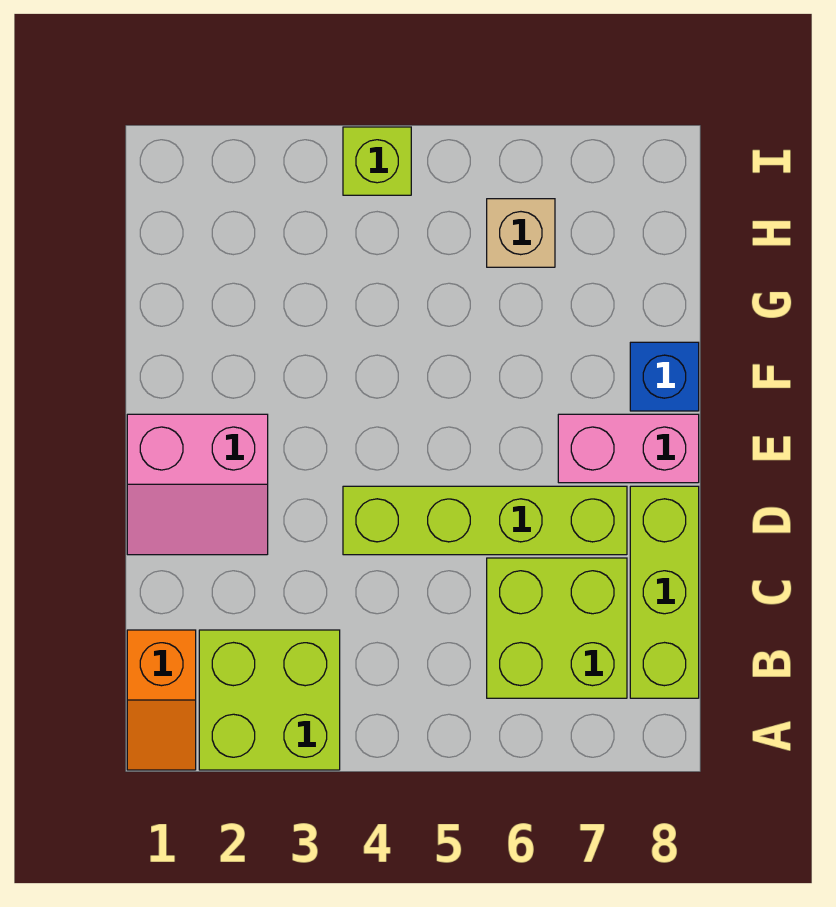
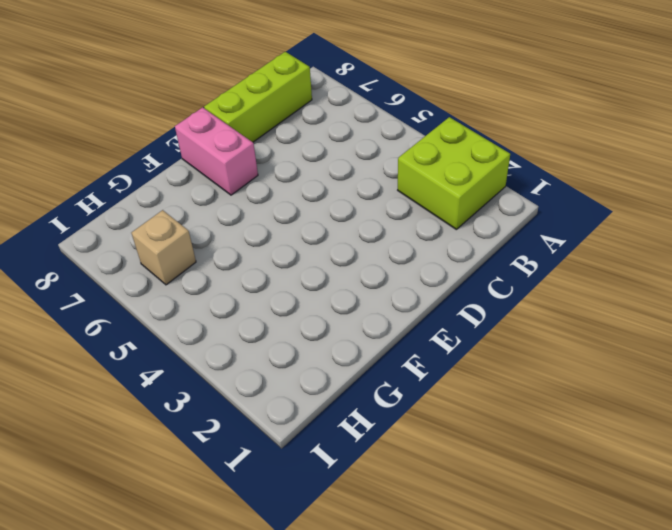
none -> orange slope A1:B1 level 1 top B
none -> lime brick B6:C7 level 1

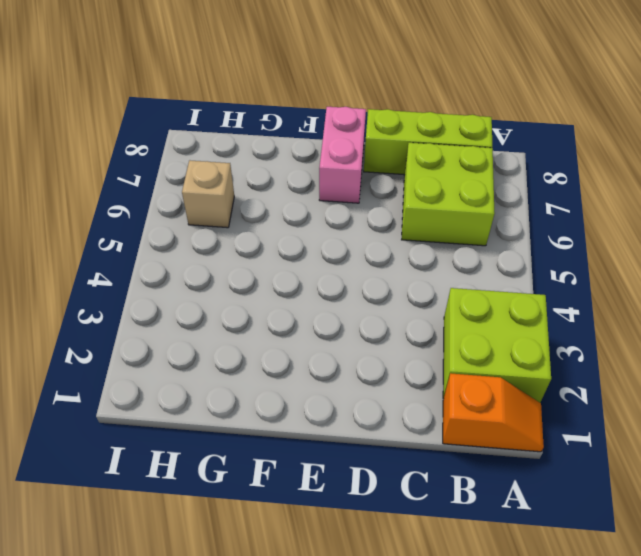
none -> pink slope D1:E2 level 1 top E
none -> lime brick D4:D7 level 1

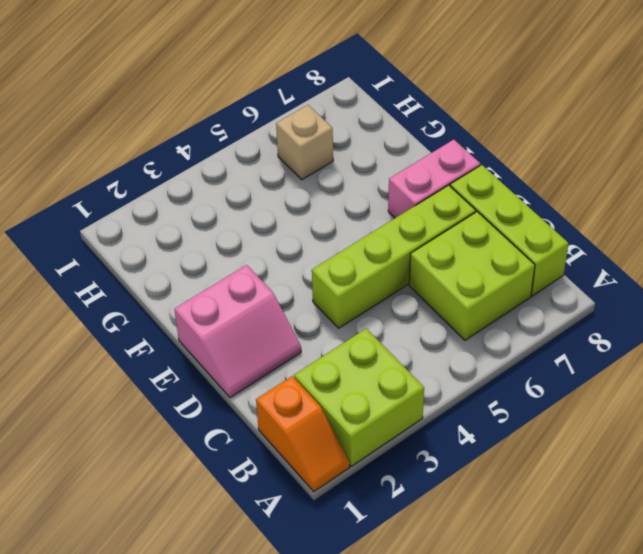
none -> blue brick F8 level 1
none -> lime brick I4 level 1

